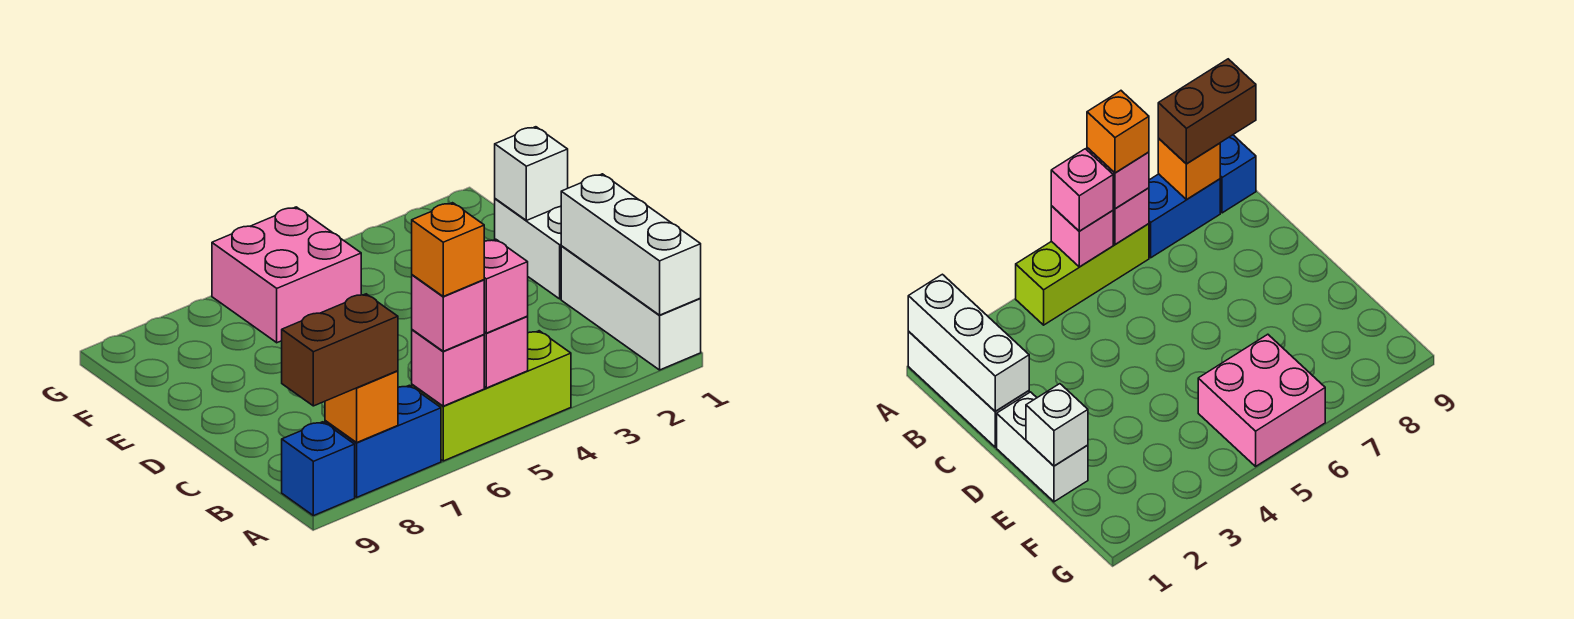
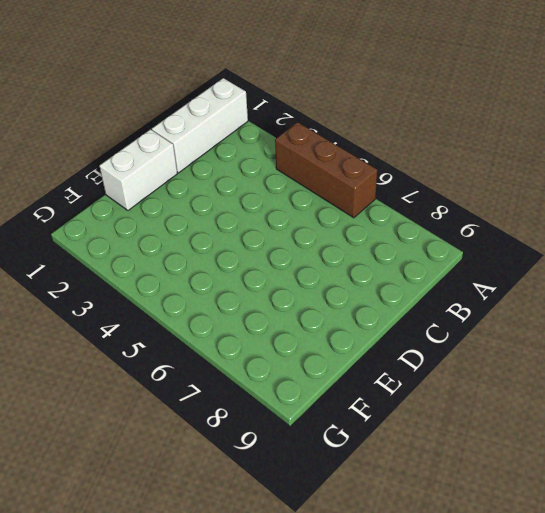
brown brick A4:A6 level 1 -> lime brick A4:A6 level 1
none -> blue brick A7:A8 level 1
none -> blue brick A9 level 1
none -> pink brick F5:G6 level 1

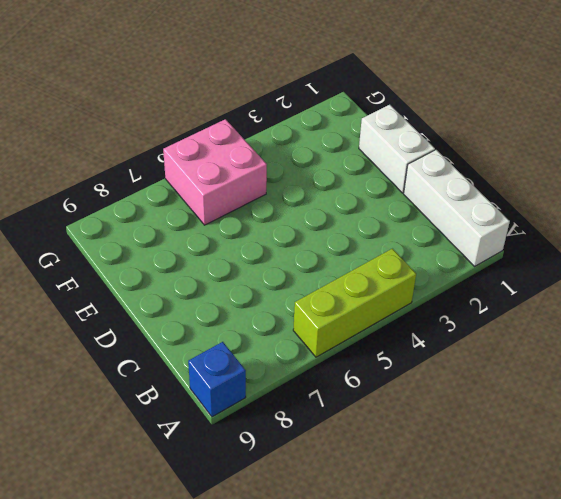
none -> blue brick A7:A8 level 1
none -> white brick A1:C1 level 2
none -> pink brick A5 level 2

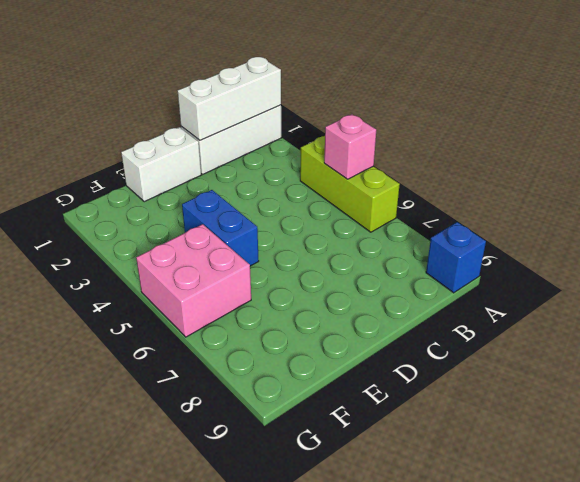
blue brick E4:E5 level 1 -> blue brick A7:A8 level 1
none -> pink brick A6 level 2
none -> orange brick A8 level 2
none -> white brick E1 level 2

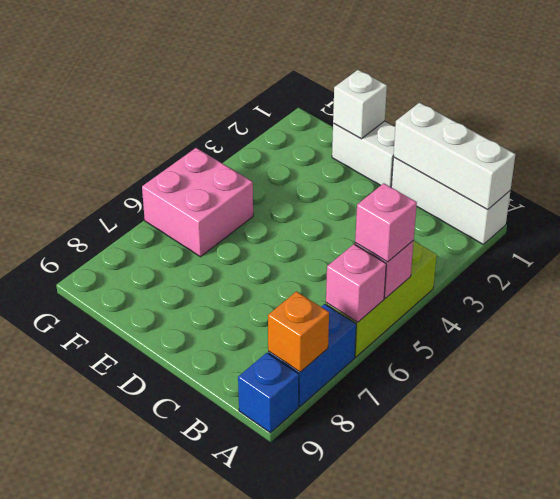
none -> pink brick A6 level 3
none -> brown brick A8:A9 level 3
none -> orange brick A6 level 4

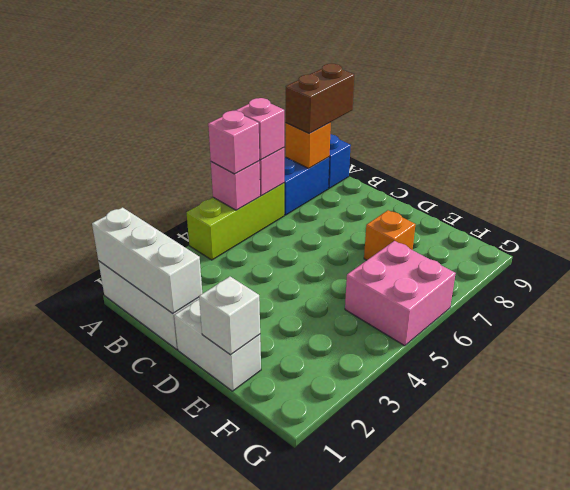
orange brick E7 level 1 -> orange brick A6 level 4

